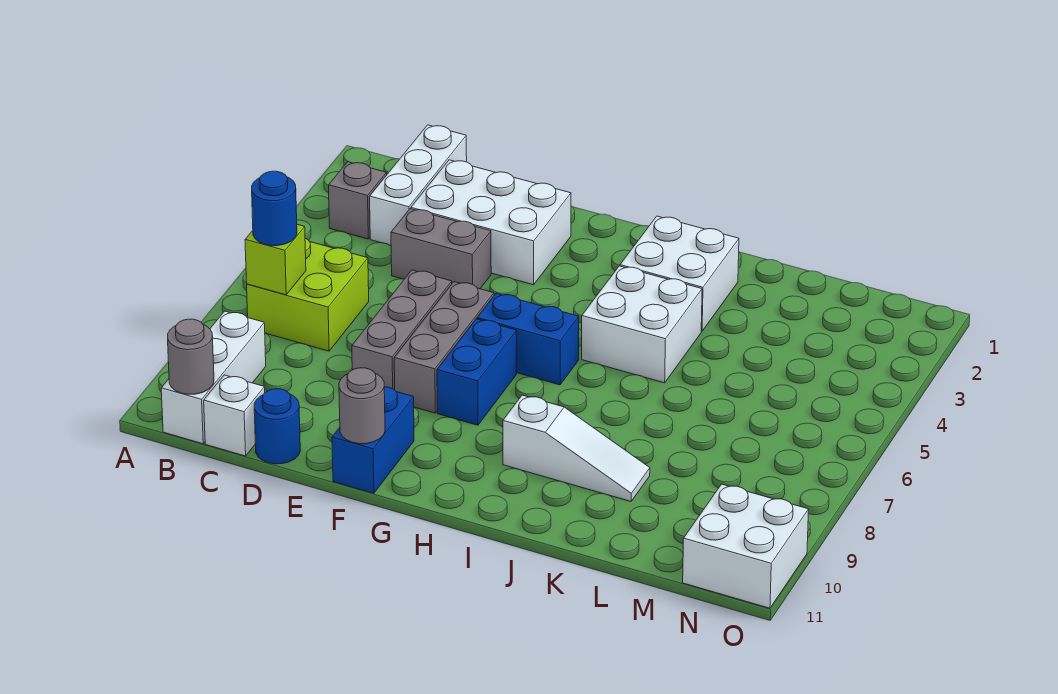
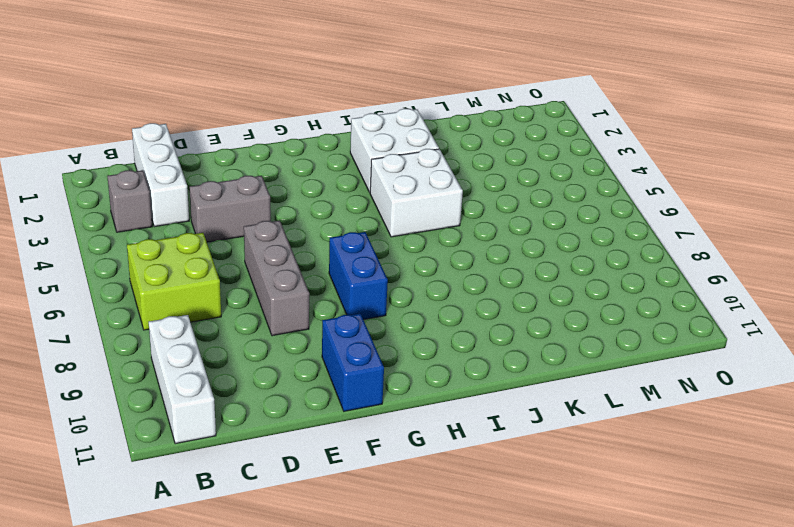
none -> white brick C11 level 1
none -> white brick D2:F3 level 1
none -> blue round brick D11 level 1

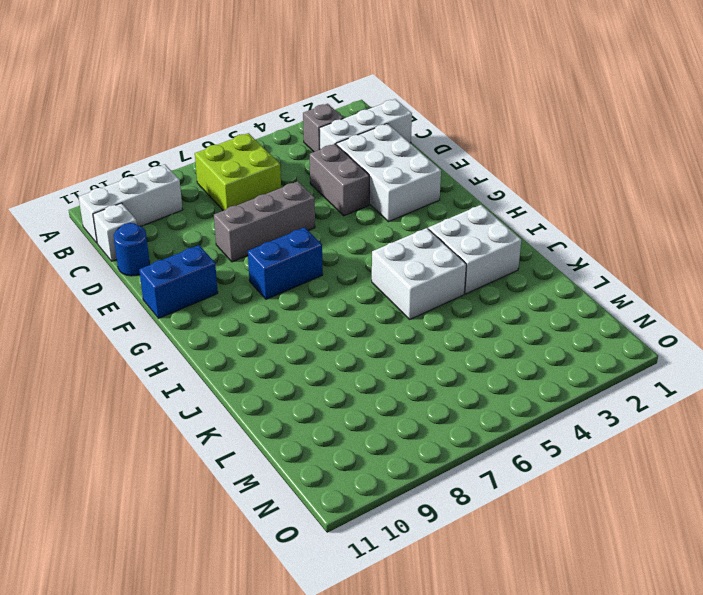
none -> grey brick F6:F8 level 1
none -> blue brick G6:H6 level 1
none -> white slope I9:K9 level 1 top I

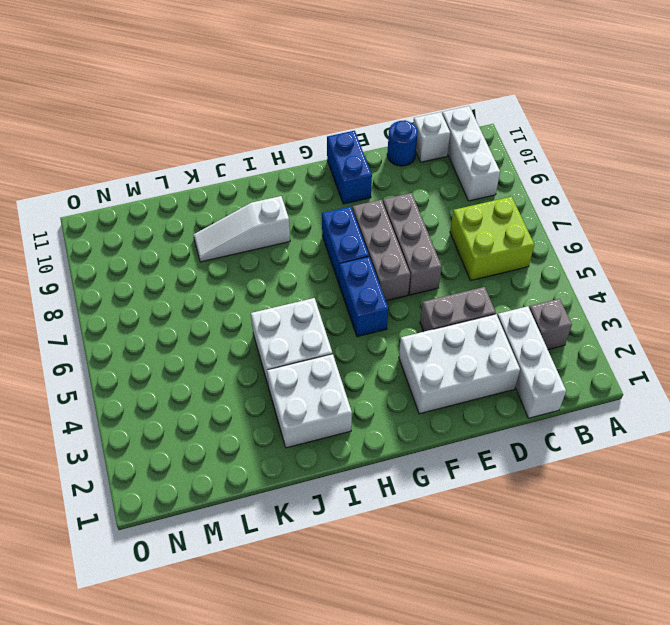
blue brick G5:G6 level 1 -> blue brick G6:H6 level 1
none -> white brick N10:O11 level 1
none -> lime brick B7 level 2
none -> grey round brick B11 level 2

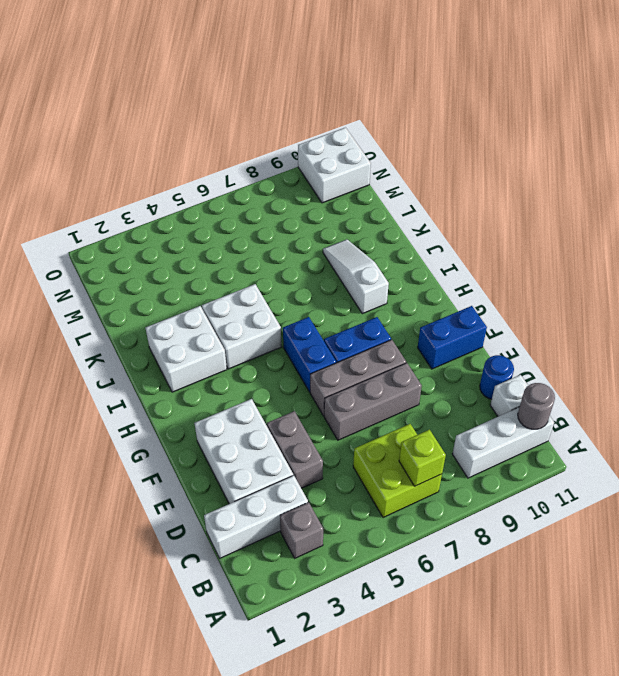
none -> grey round brick F11 level 2
none -> blue round brick B7 level 3

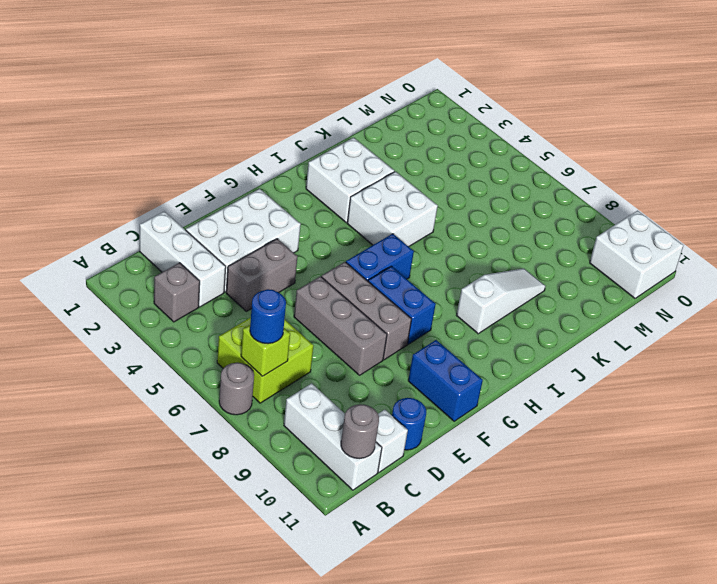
grey round brick A7 level 1 -> grey round brick F11 level 2

